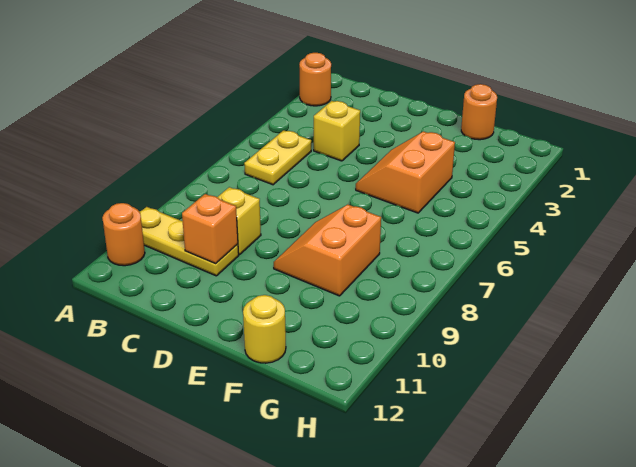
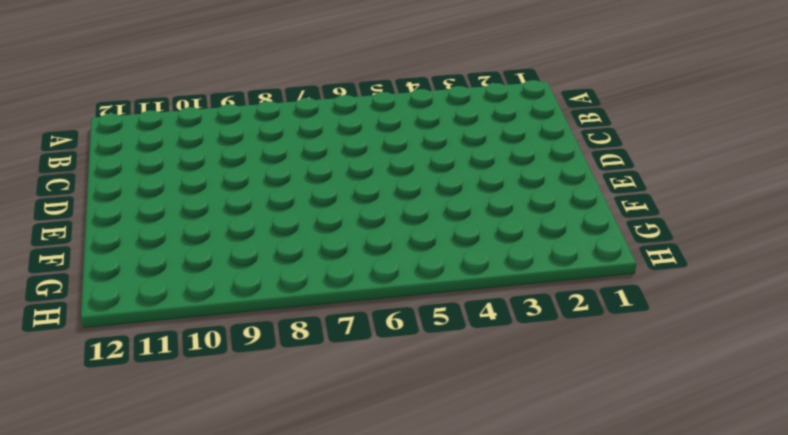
none -> orange round brick A2 level 1
none -> yellow plate A10:C10 level 1

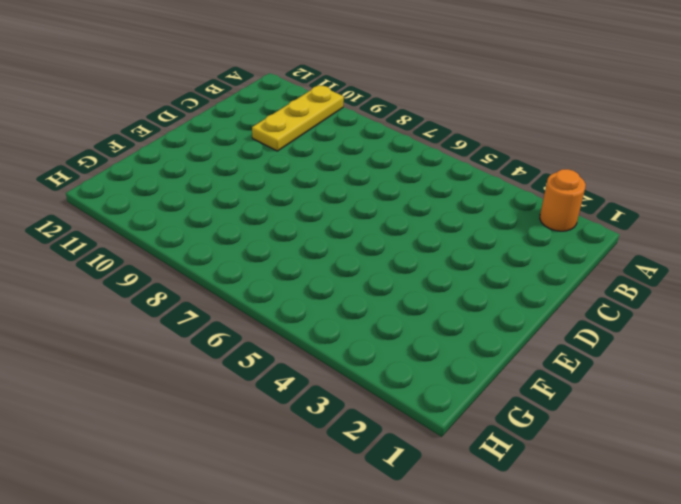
none -> orange round brick A11 level 1
none -> yellow plate B5:B6 level 1

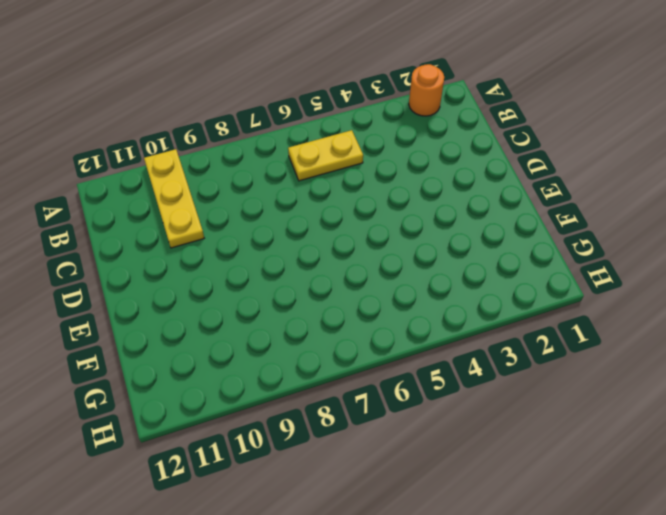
none -> orange round brick A11 level 1
none -> yellow brick C4 level 1

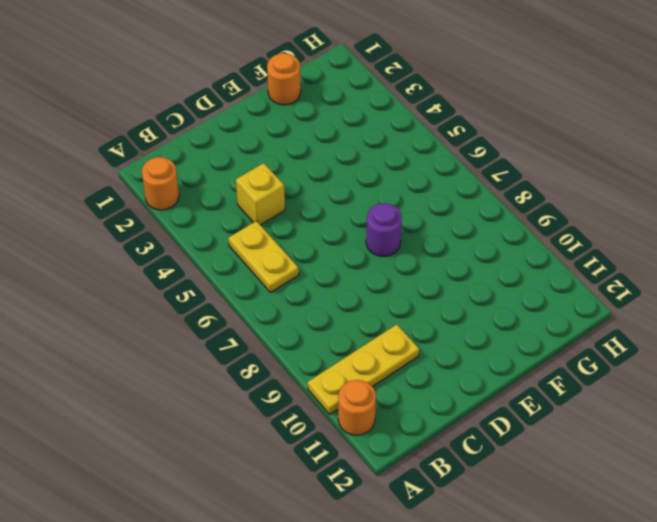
purple round brick E7 level 1 -> none
none -> yellow brick C9 level 1
none -> orange slope E4:F5 level 1 top F

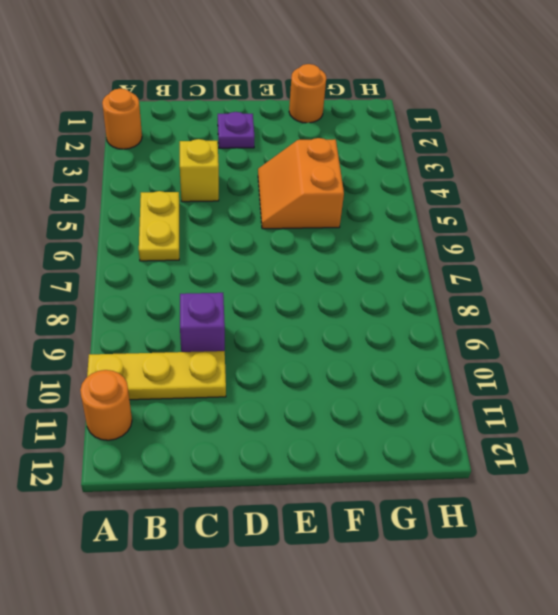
purple brick C9 level 1 -> yellow brick C9 level 1
purple plate D2 level 1 -> none
none -> orange slope E8:F9 level 1 top F
none -> yellow round brick F12 level 1

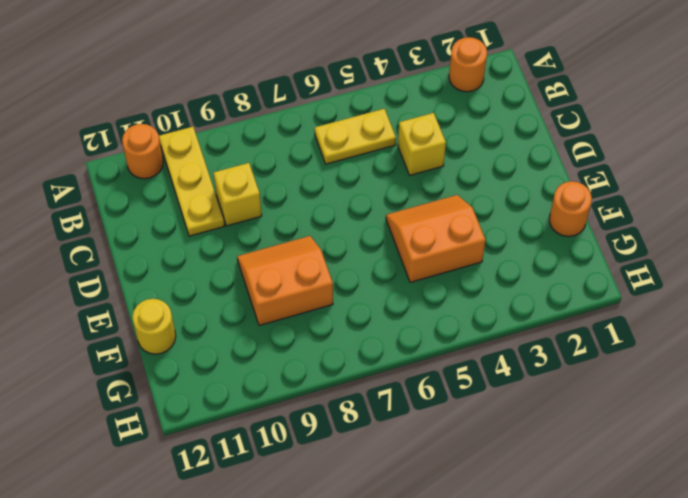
none -> orange brick C10 level 2

